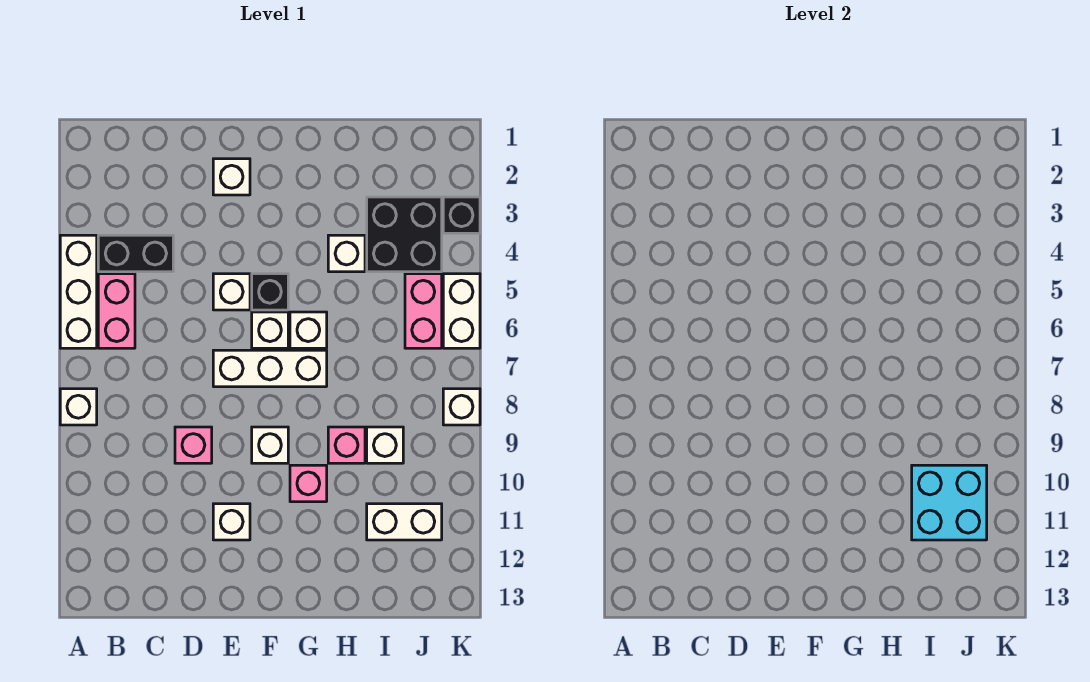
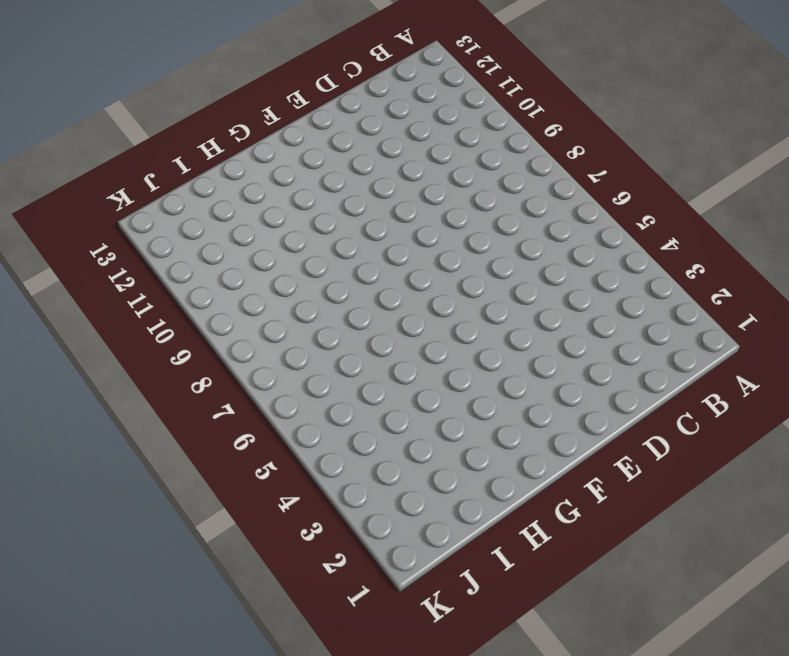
none -> white brick A4:A6 level 1
none -> white brick A8 level 1
none -> black brick B4:C4 level 1

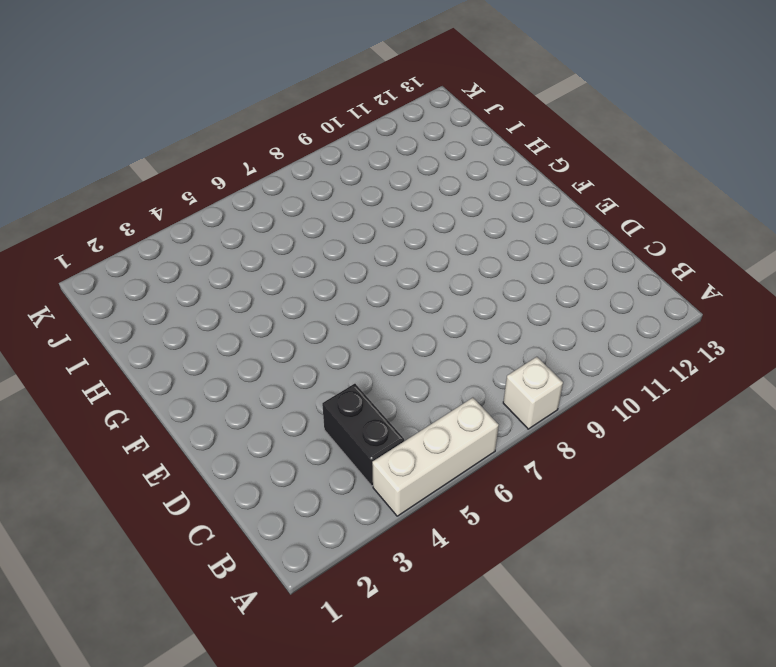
none -> pink brick B5:B6 level 1
none -> pink brick D9 level 1
none -> white brick E2 level 1

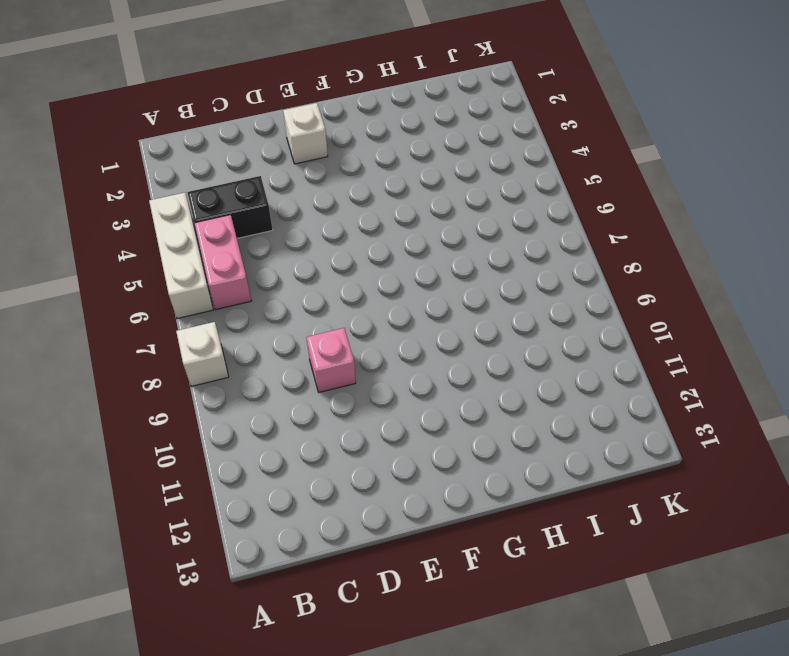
none -> white brick E5 level 1
none -> white brick E7:G7 level 1
none -> white brick E11 level 1

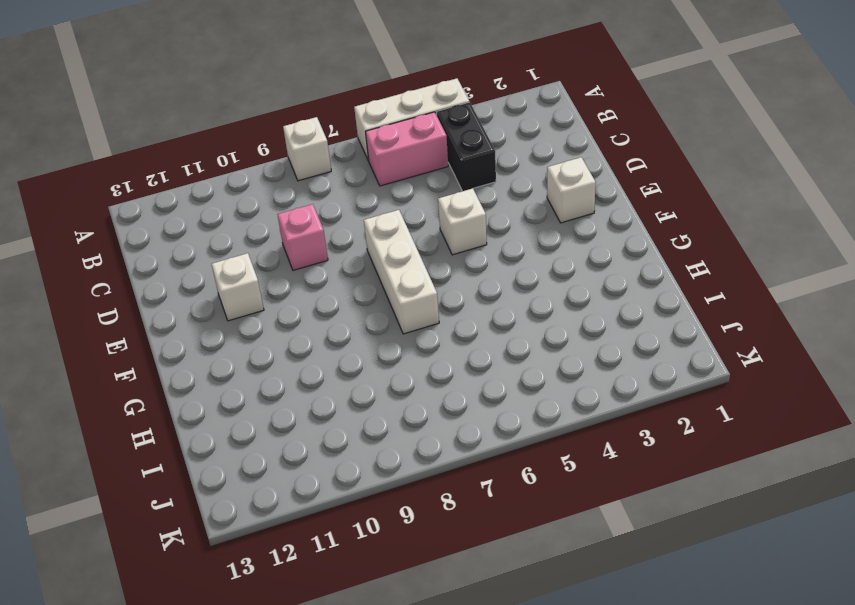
none -> black brick F5 level 1
none -> white brick F6 level 1
none -> white brick F9 level 1

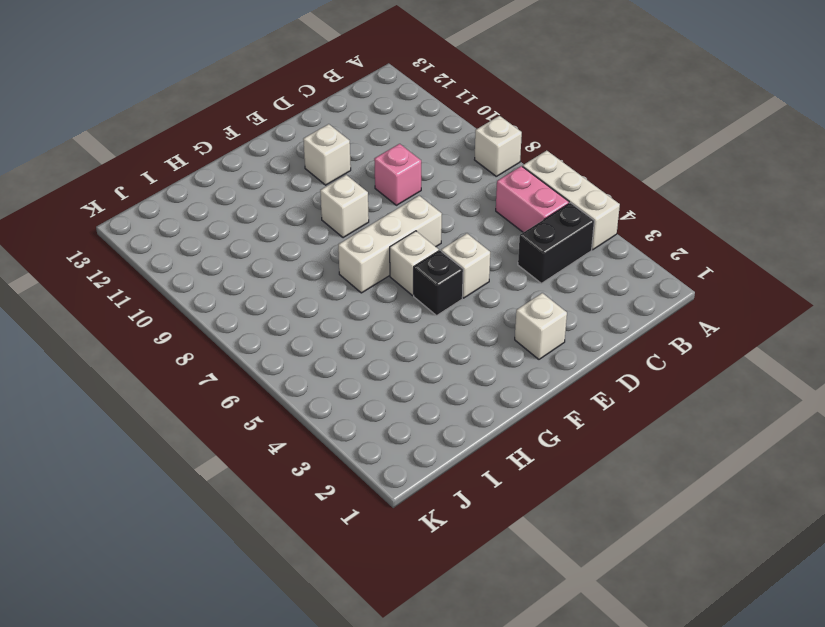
none -> white brick G6 level 1
none -> pink brick G10 level 1
none -> white brick H4 level 1

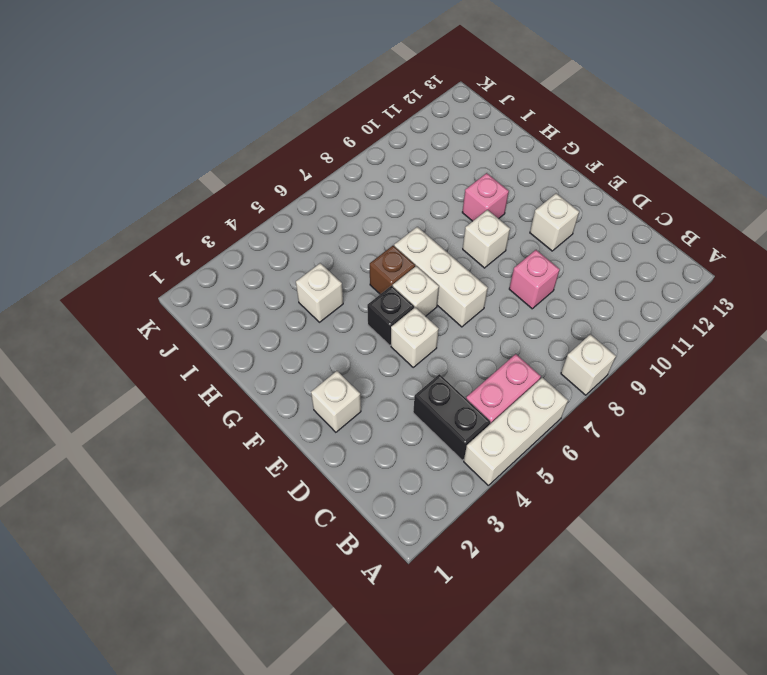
brown brick G6 level 1 -> white brick G6 level 1
none -> pink brick H9 level 1
none -> black brick I3:J4 level 1
none -> white brick I9 level 1

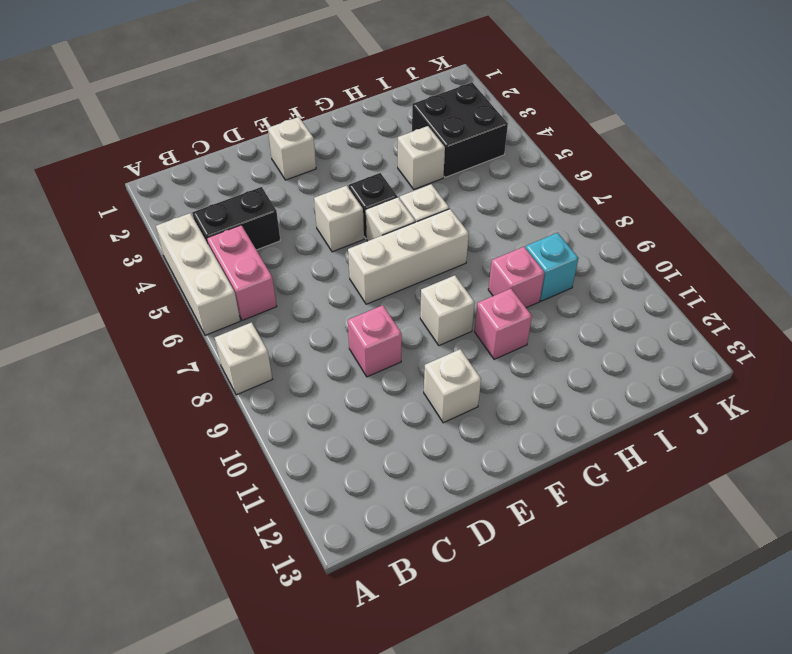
cyan brick I9 level 1 -> white brick I9 level 1
none -> white brick I11:J11 level 1
none -> pink brick J5:J6 level 1
none -> black brick K3 level 1

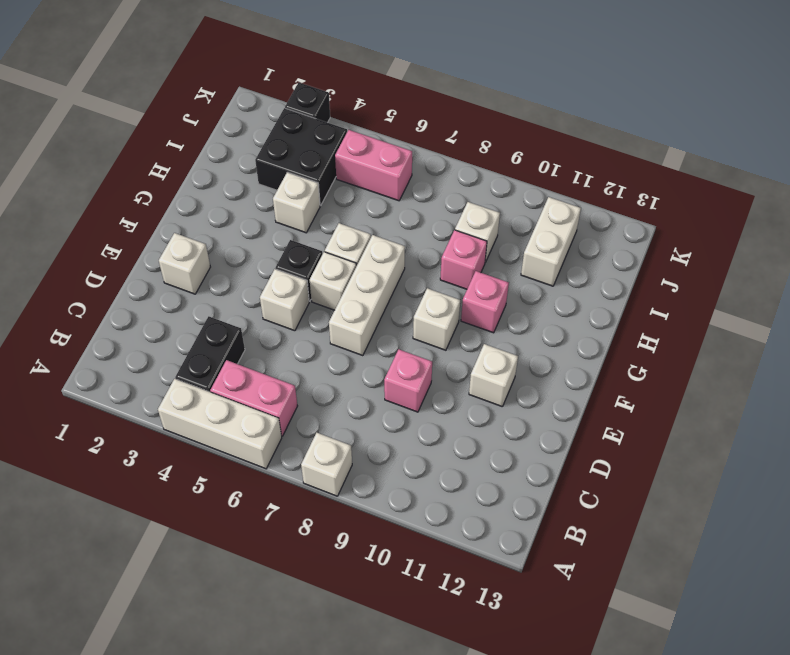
none -> white brick K5:K6 level 1
none -> white brick K8 level 1
none -> cyan brick I10:J11 level 2

